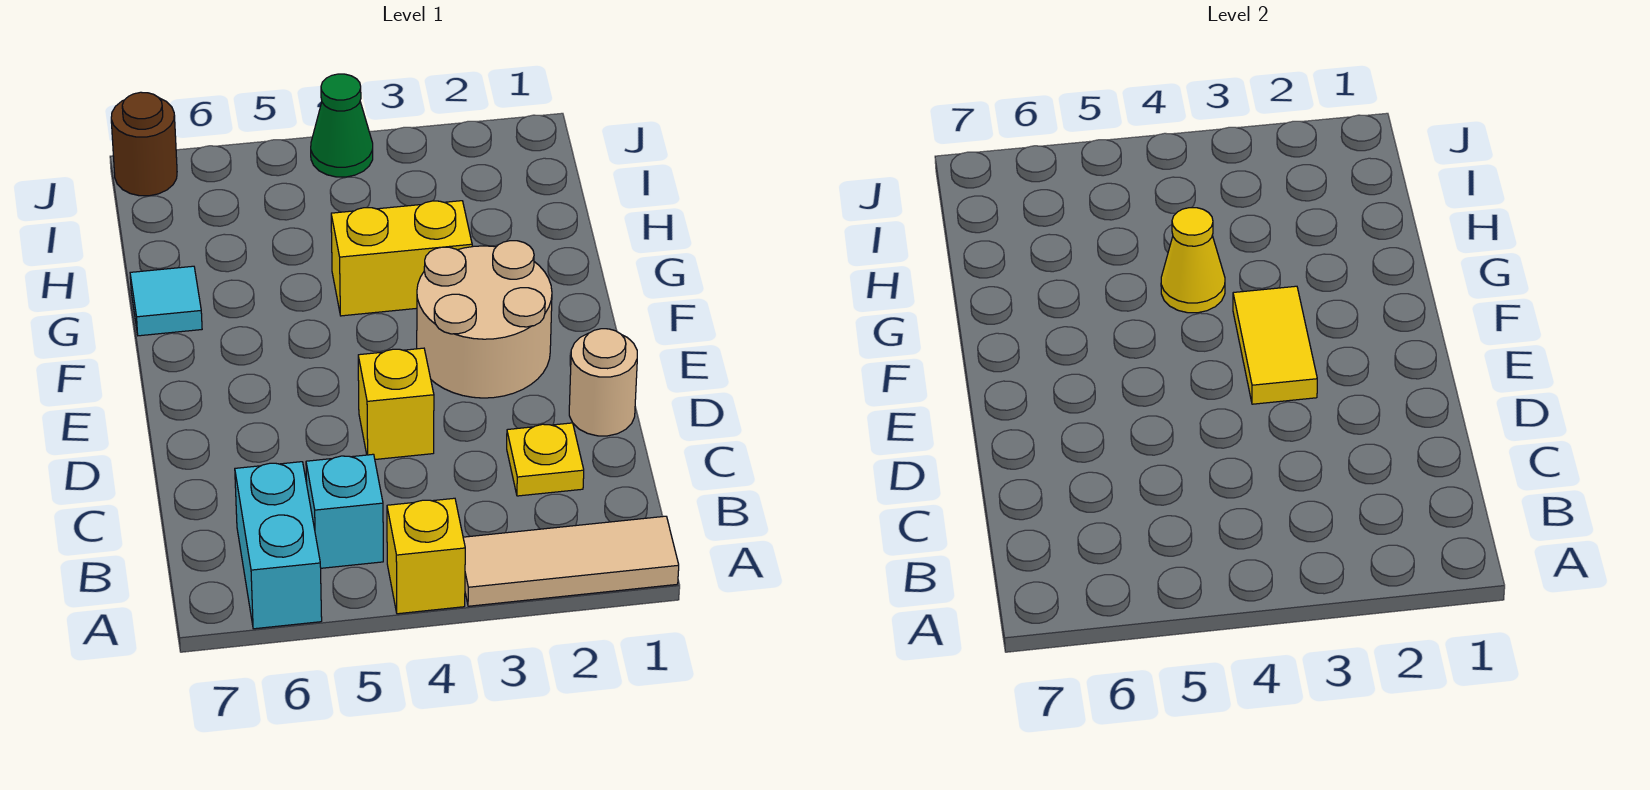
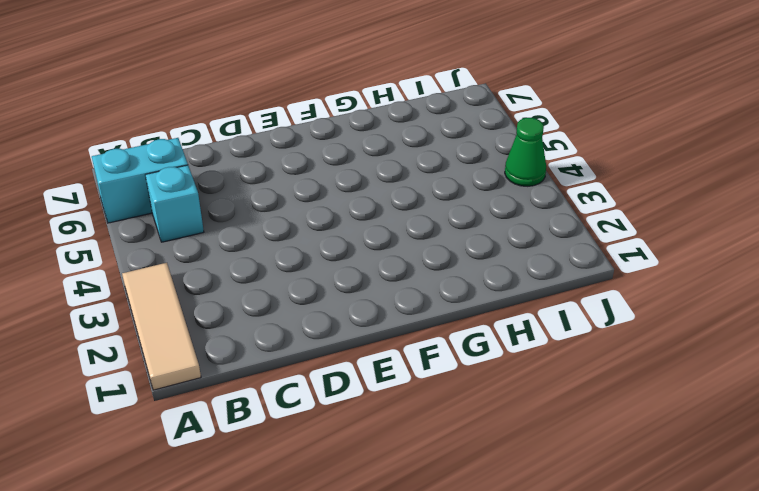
none -> yellow brick A4 level 1
none -> yellow plate C2 level 1
none -> tan round brick D1 level 1

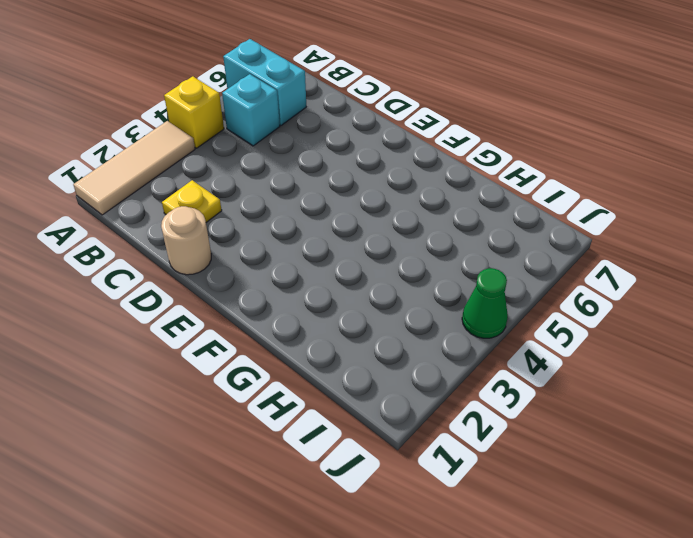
none -> yellow brick D4 level 1
none -> tan round brick E2:F3 level 1
none -> yellow brick G3:G4 level 1

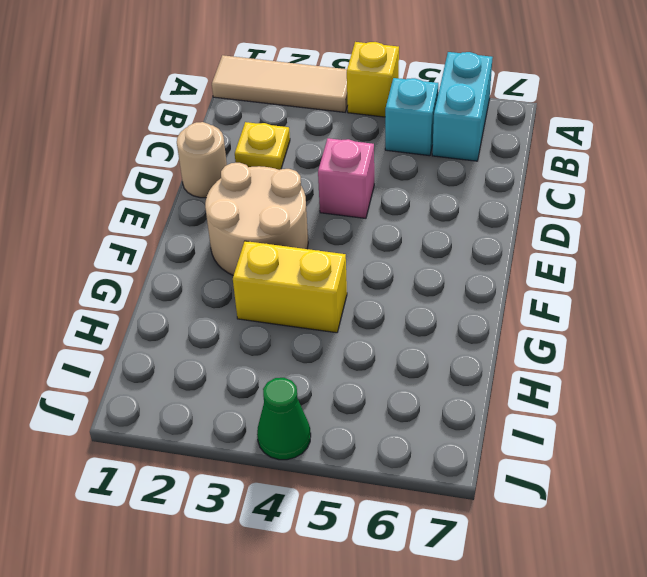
pink brick D4 level 1 -> yellow brick D4 level 1
none -> cyan tile G7 level 1
none -> brown round brick J7 level 1
none -> yellow tile E3:F3 level 2

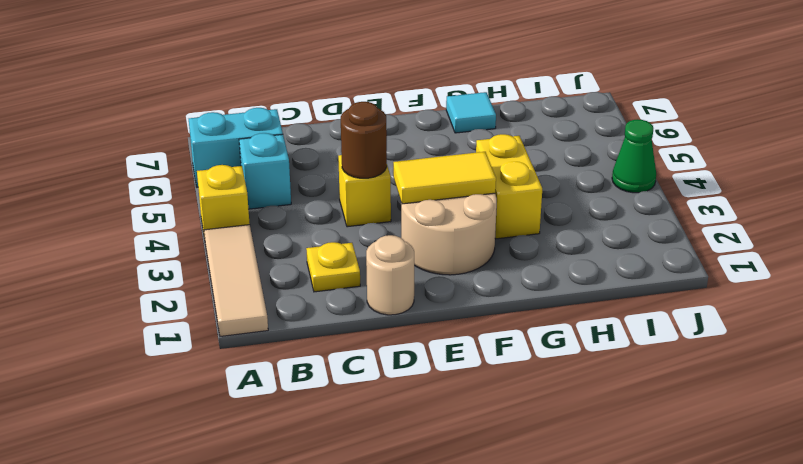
brown round brick D4 level 2 -> brown round brick J7 level 1
none -> yellow cone G4 level 2

